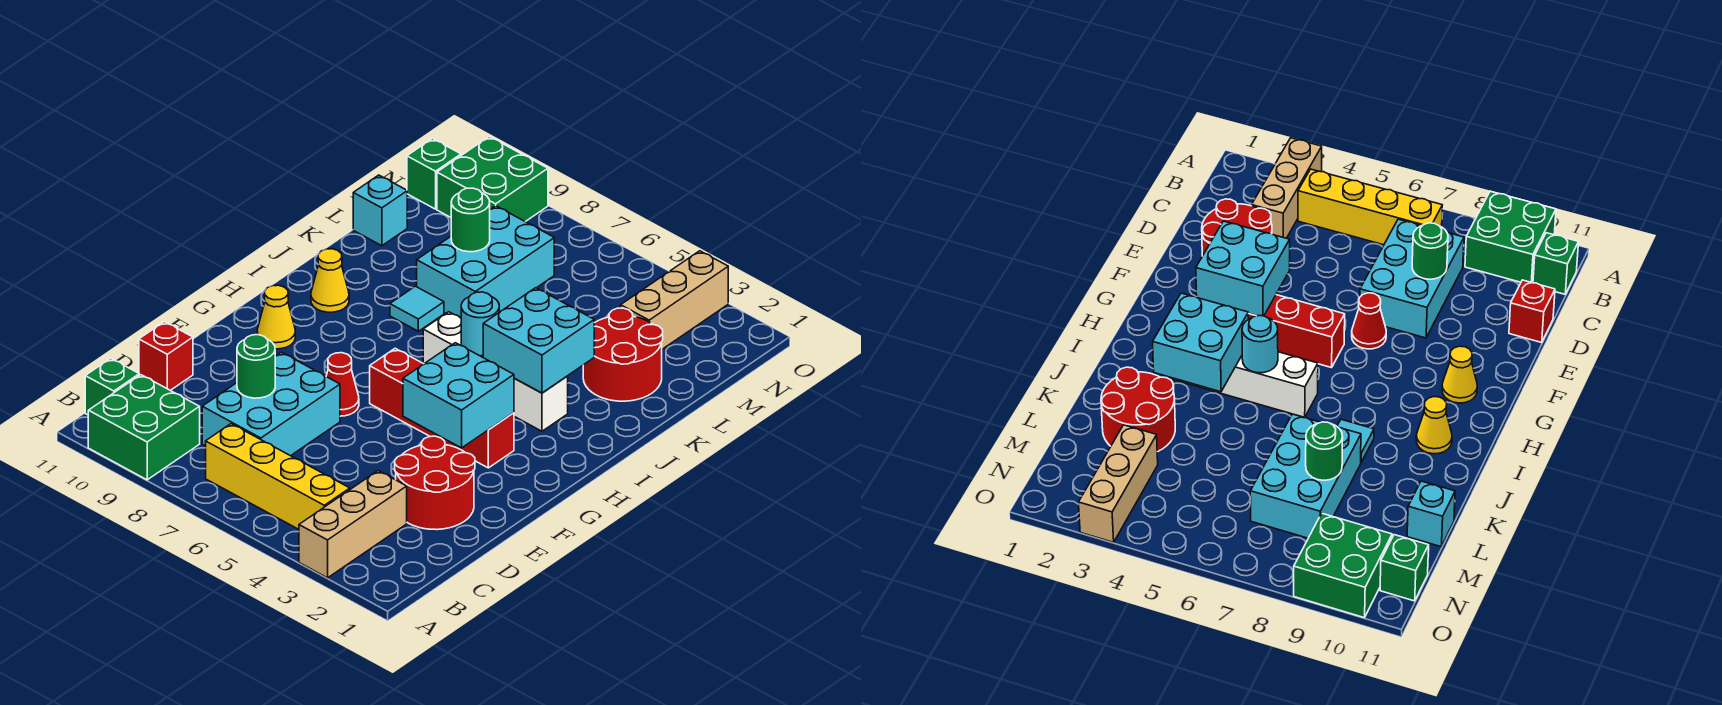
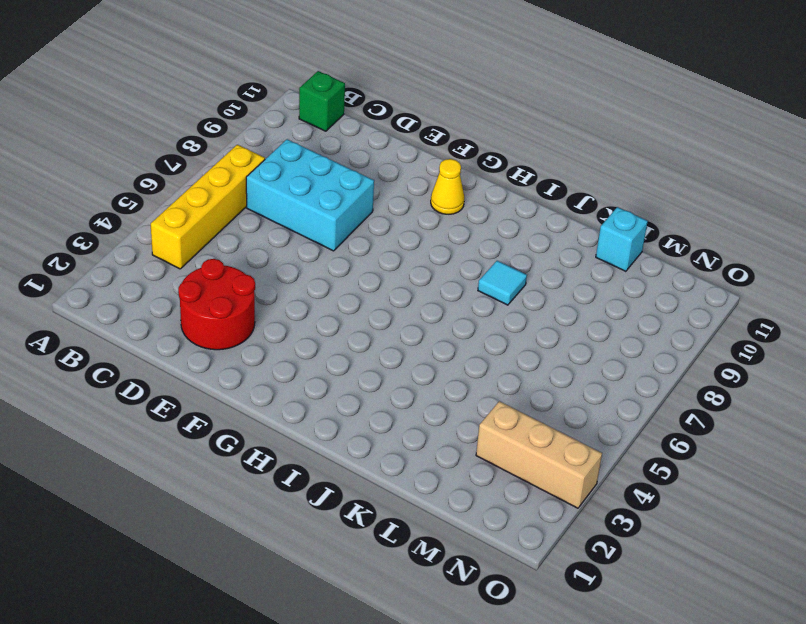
none -> tan brick A3:C3 level 1
none -> green brick A9:B10 level 1
none -> red brick D11 level 1

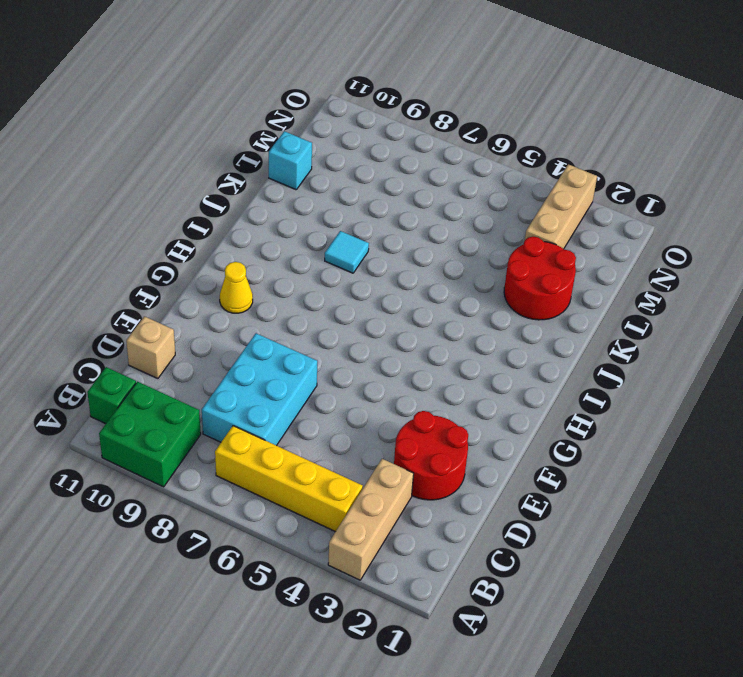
tan brick D11 level 1 -> red brick D11 level 1
none -> red cone F7 level 1
none -> red brick G3:G6 level 1
none -> white brick I3:I6 level 1

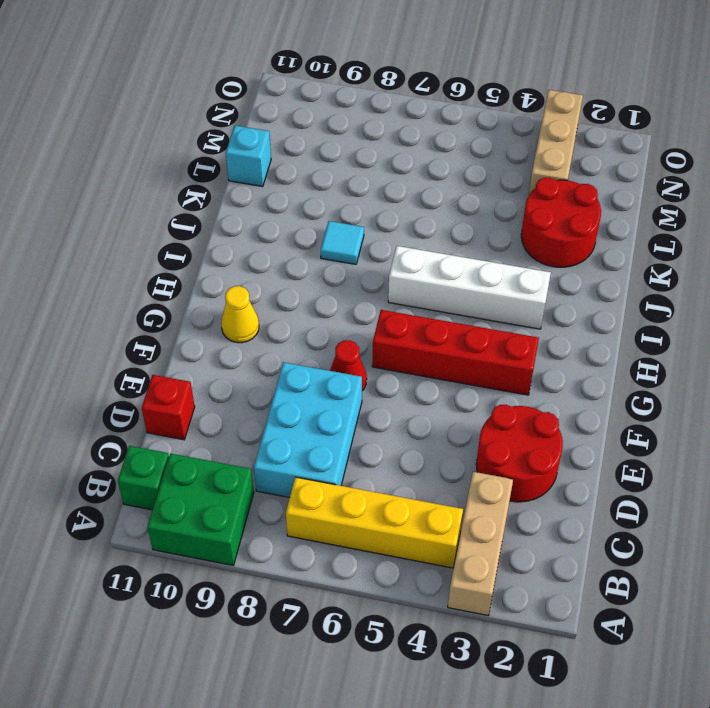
none -> yellow cone I10 level 1
none -> cyan brick K7:M8 level 1
none -> green brick N9:O10 level 1

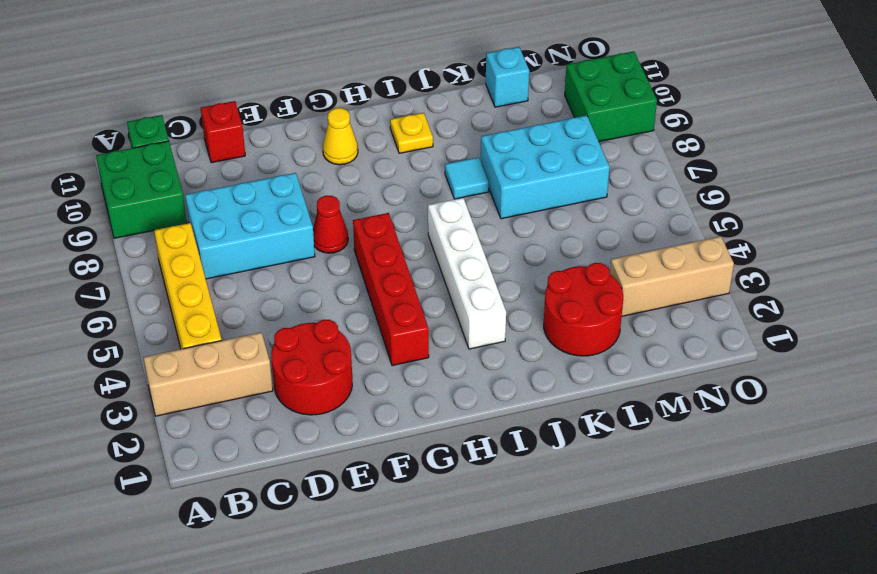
yellow plate I10 level 1 -> yellow cone I10 level 1
none -> green brick N11 level 1
none -> green round brick D8 level 2
none -> cyan brick F3:G4 level 2

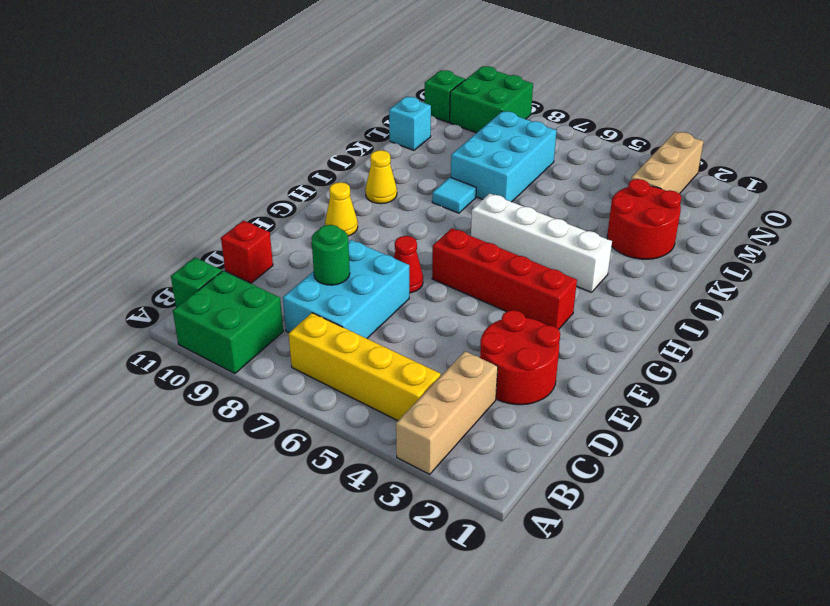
none -> cyan brick F3:G4 level 2
none -> cyan brick I3:J4 level 2
none -> cyan round brick I5 level 2

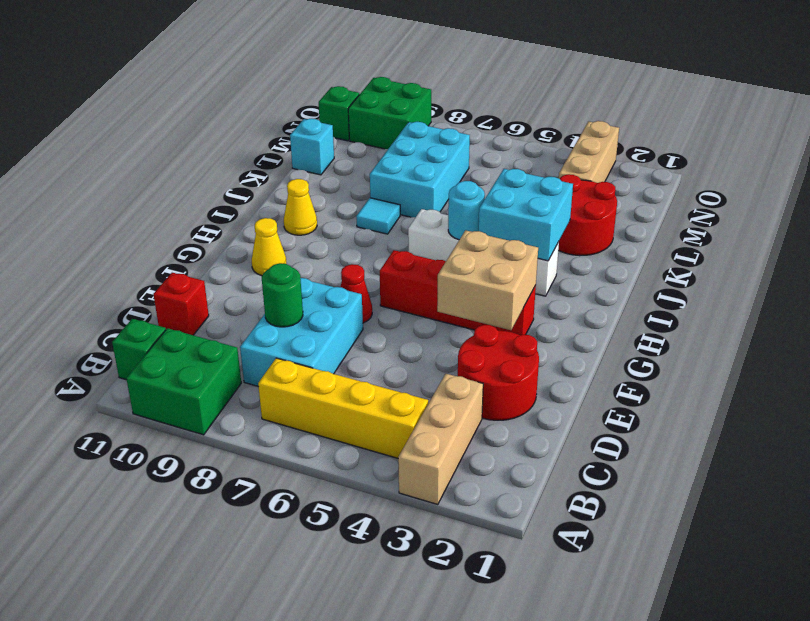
tan brick F3:G4 level 2 -> cyan brick F3:G4 level 2
none -> green round brick L8 level 2

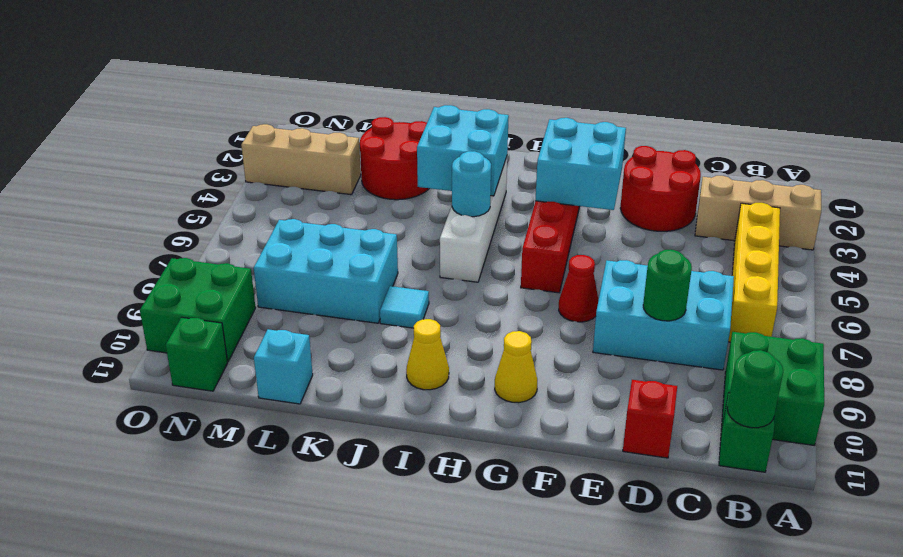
green round brick B11 level 2 -> green round brick L8 level 2

